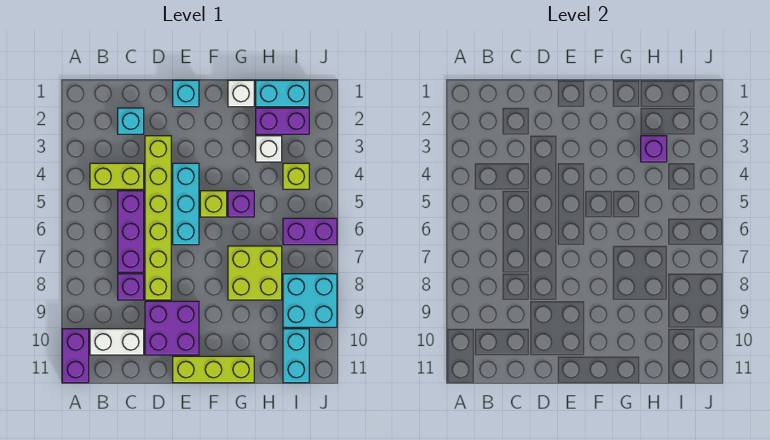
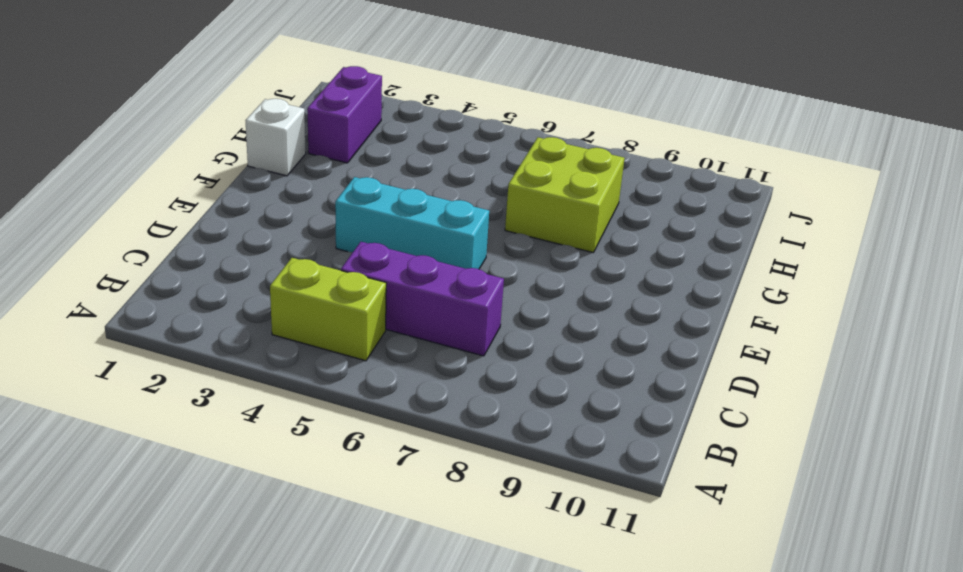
lime brick B4:B5 level 1 -> lime brick B4:C4 level 1
none -> purple brick A10:A11 level 1
none -> white brick B10:C10 level 1
none -> cyan brick C2 level 1

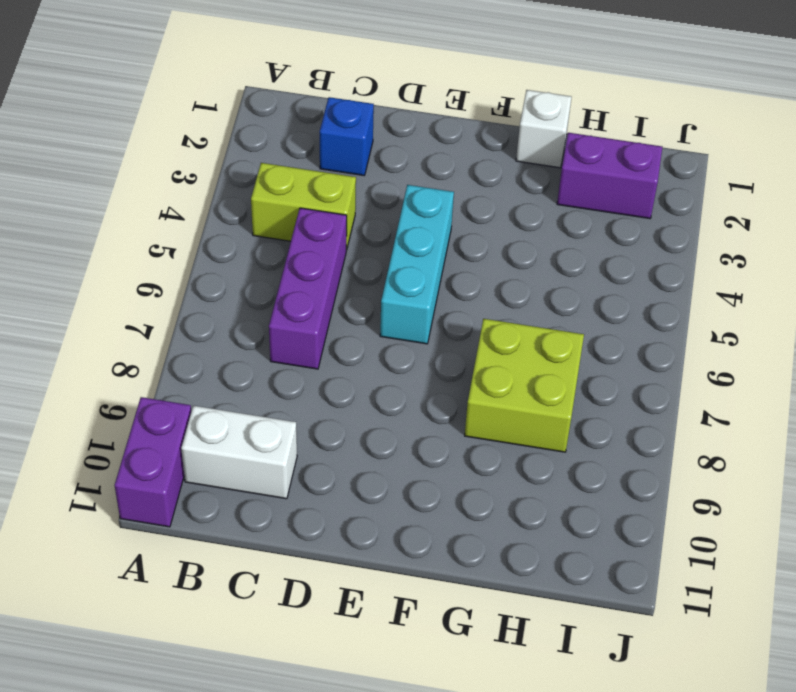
blue brick C2 level 1 -> cyan brick C2 level 1
none -> purple brick C8 level 1
none -> lime brick D3:D8 level 1
none -> purple brick D9:E10 level 1

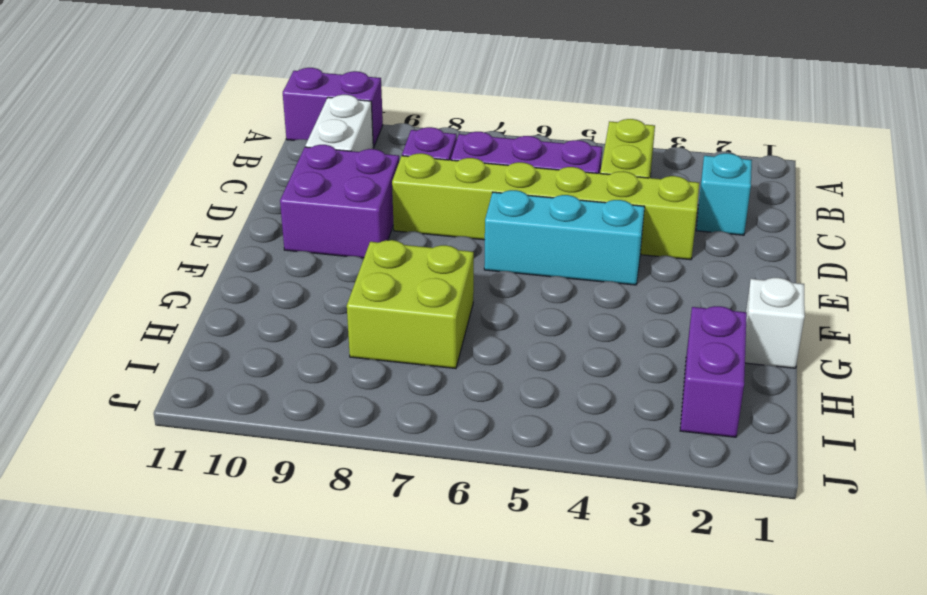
none -> cyan brick E1 level 1
none -> lime brick E11:G11 level 1
none -> lime brick F5 level 1

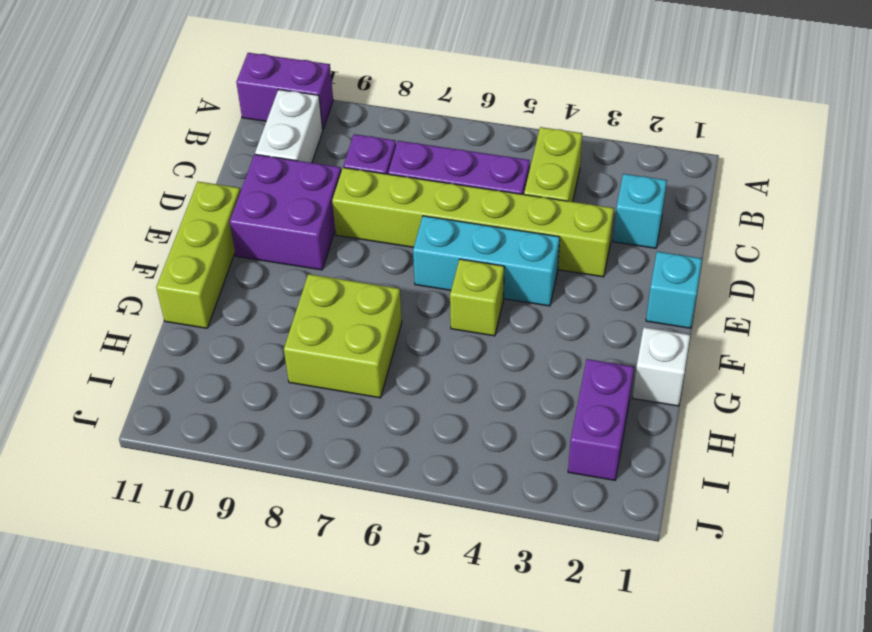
none -> purple brick G5 level 1
none -> cyan brick H1:I1 level 1
none -> white brick H3 level 1

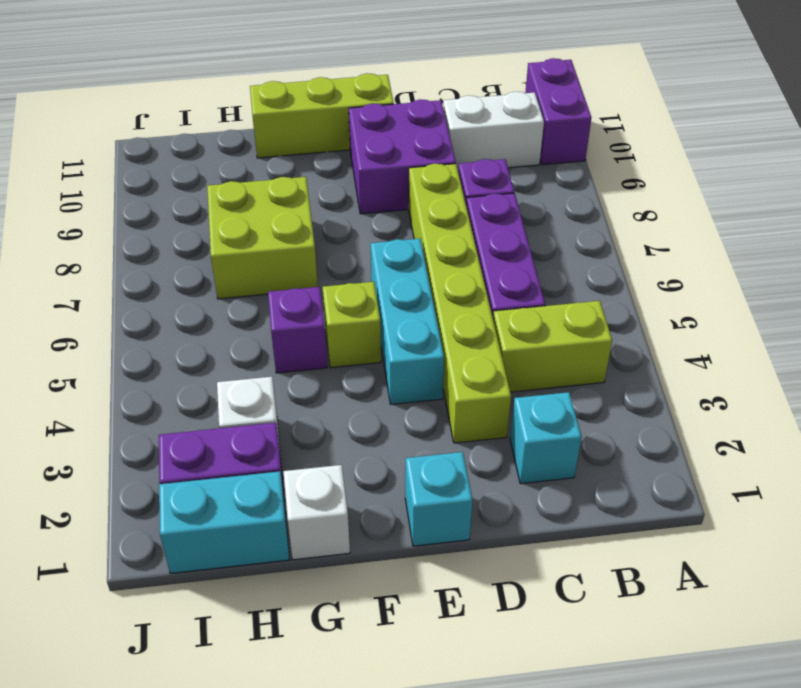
none -> lime brick I4 level 1
none -> purple brick I6:J6 level 1
none -> cyan brick I8:J9 level 1

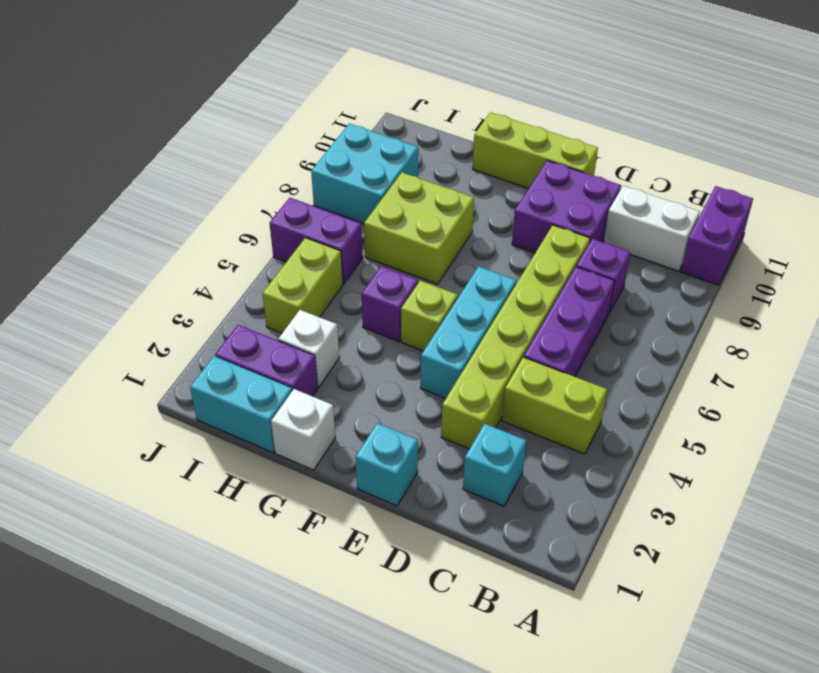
lime brick I4:I5 level 1 -> lime brick I4 level 1
none -> cyan brick I10:I11 level 1
none -> purple brick H3 level 2

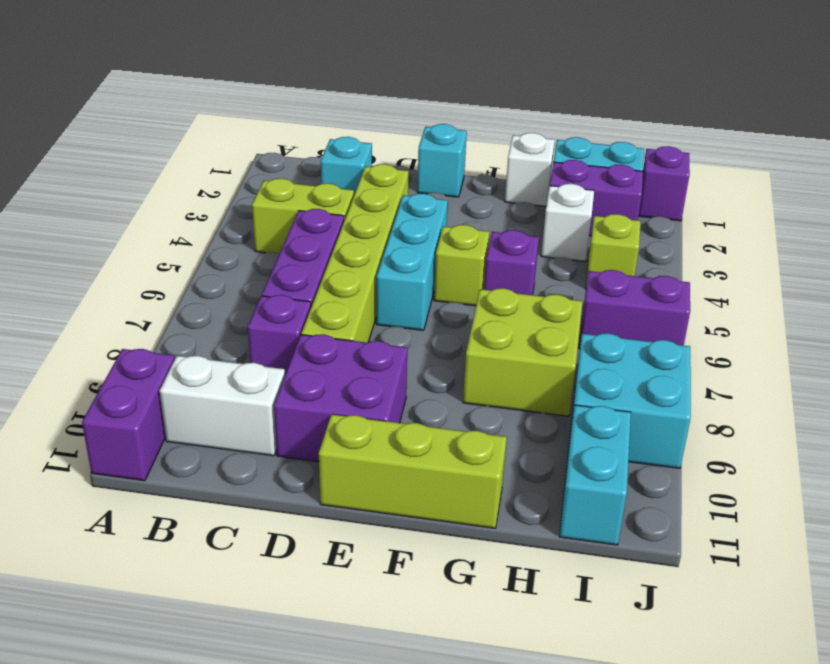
purple brick J1 level 1 -> purple brick H3 level 2

